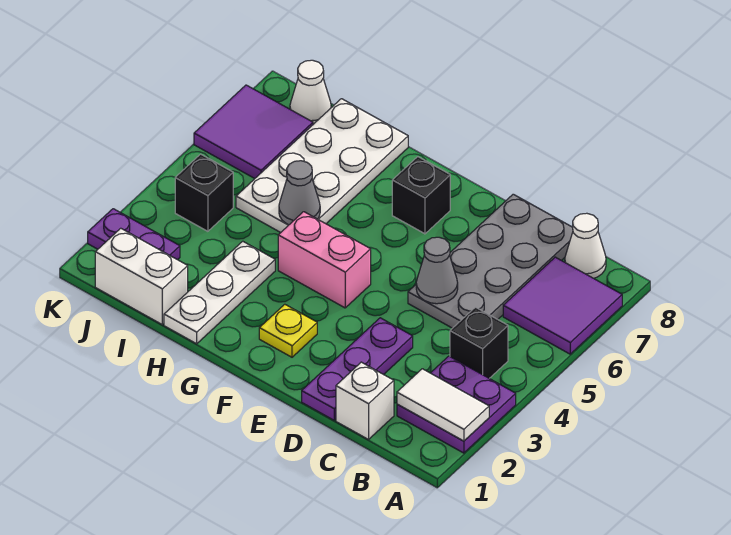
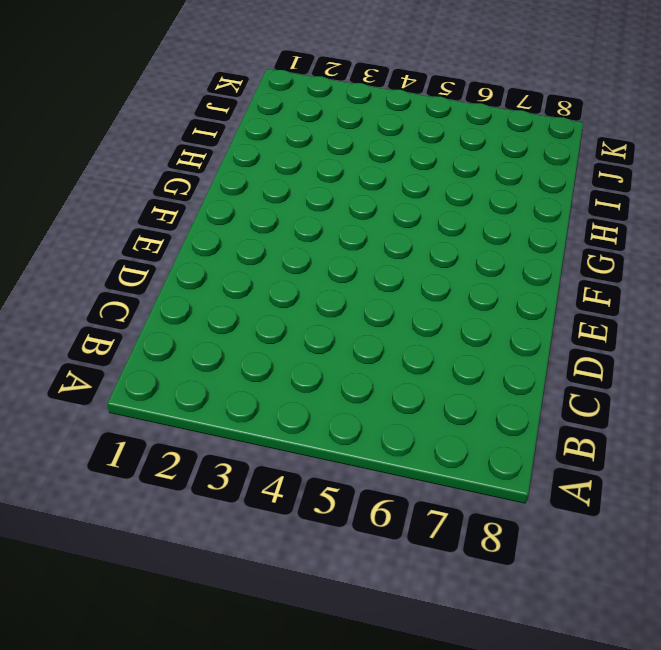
none -> purple plate A2:B3 level 1
none -> purple tile A6:B7 level 1
none -> black brick B4 level 1

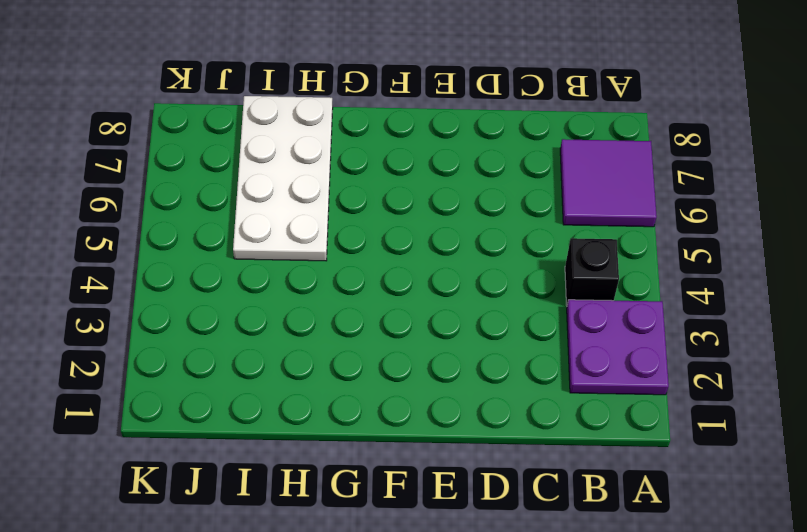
none -> white cone B8 level 1
none -> white brick C1 level 1
none -> grey plate C5:D8 level 1

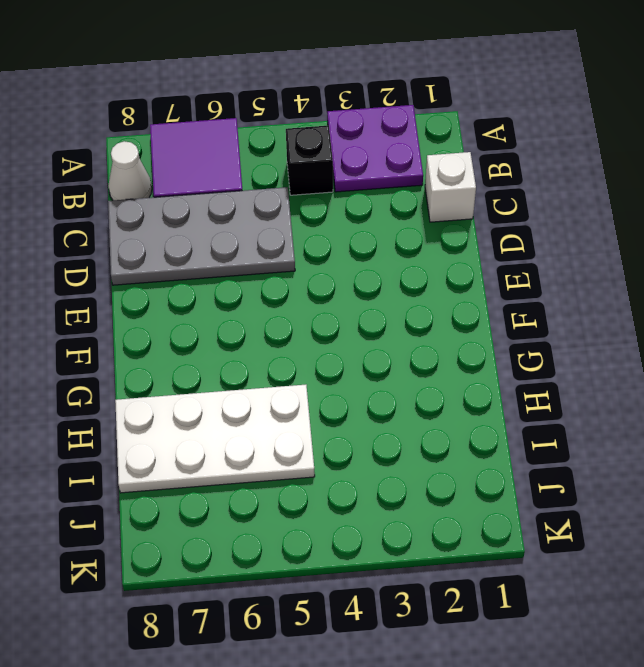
none -> purple plate D1:D3 level 1
none -> yellow plate F2 level 1
none -> pink brick F4:G4 level 1

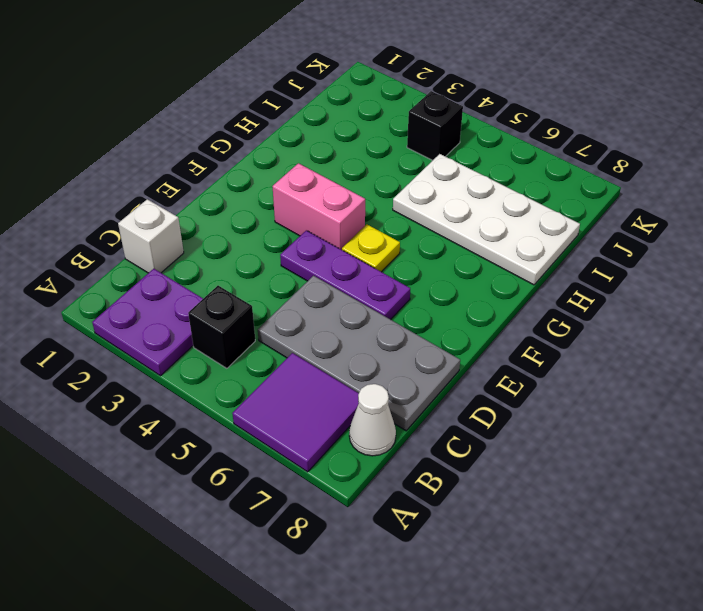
purple plate E4:E6 level 1 -> purple plate D1:D3 level 1
pink brick F3:F4 level 1 -> pink brick F4:G4 level 1
yellow plate F5 level 1 -> yellow plate F2 level 1
none -> black brick F7 level 1
none -> white plate H1:H3 level 1
none -> white brick I1:J1 level 1

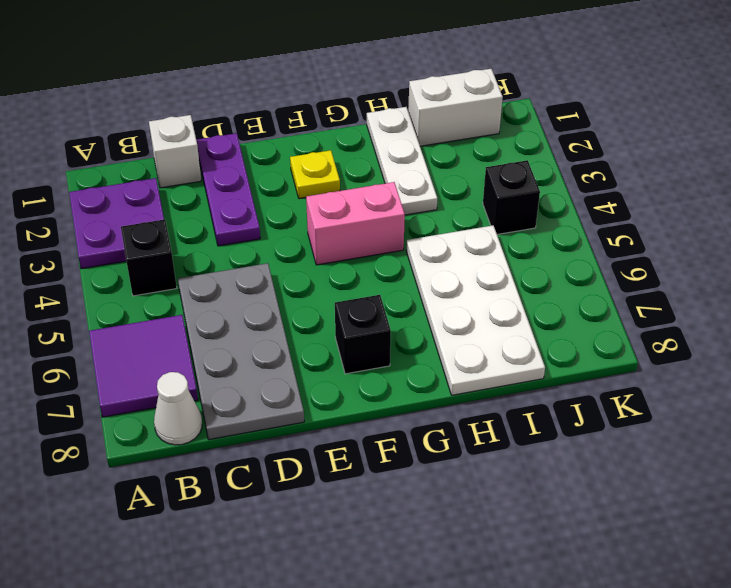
none -> purple plate J2:K2 level 1
none -> purple tile J6:K7 level 1
none -> white cone J8 level 1

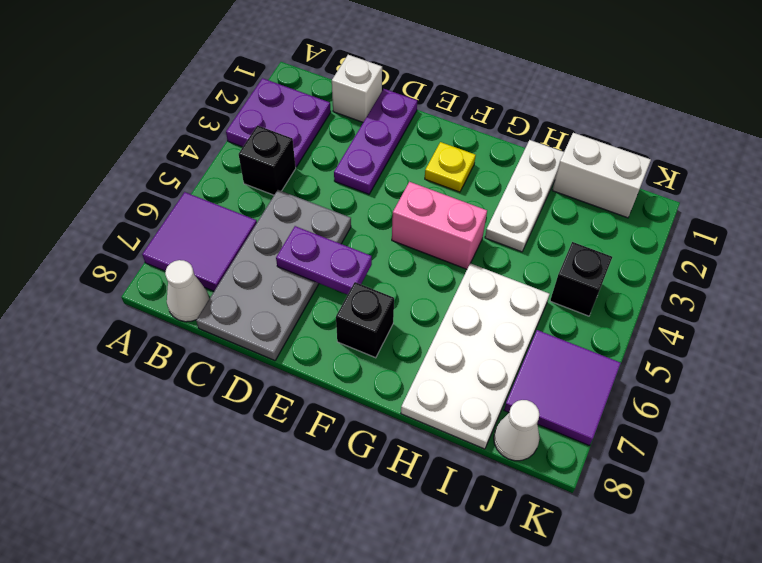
purple plate D6:E6 level 2 -> purple plate J2:K2 level 1
none -> white tile A2:B2 level 2
none -> grey cone D5 level 2
none -> grey cone H5 level 2

